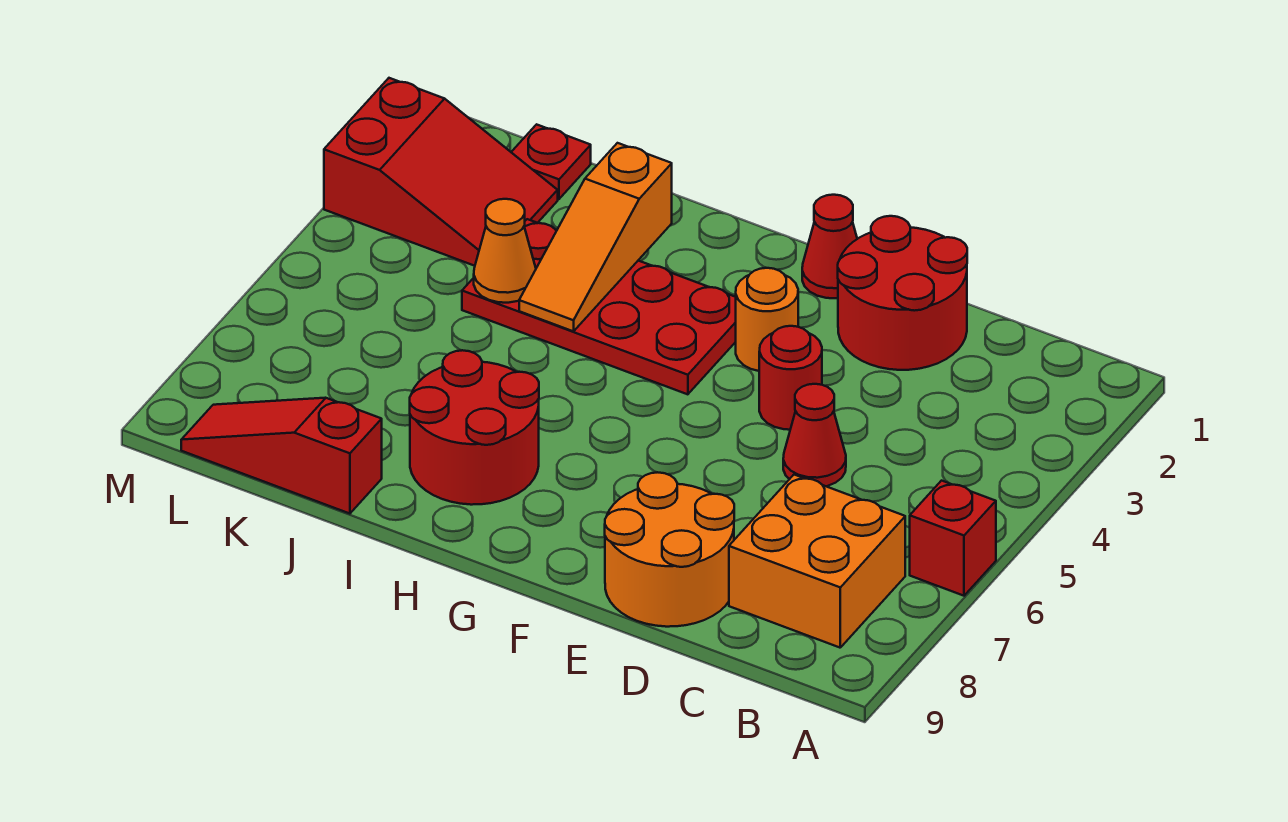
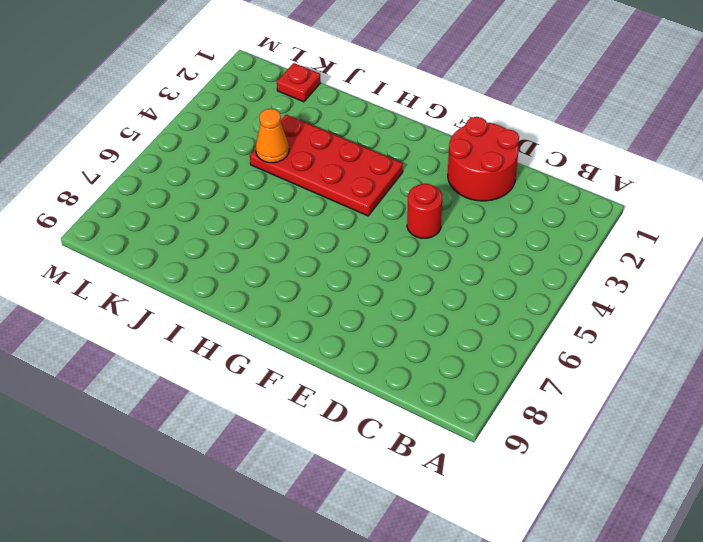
none -> red brick A6 level 1
none -> orange brick B7:C8 level 1
none -> red cone D5 level 1

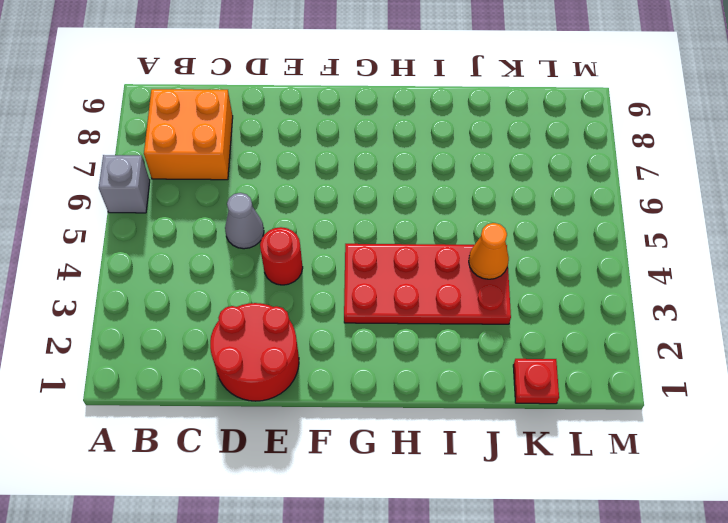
grey brick A6 level 1 -> red brick A6 level 1
grey cone D5 level 1 -> red cone D5 level 1
none -> orange round brick D8:E9 level 1
none -> red cone F1 level 1
none -> orange round brick F3 level 1

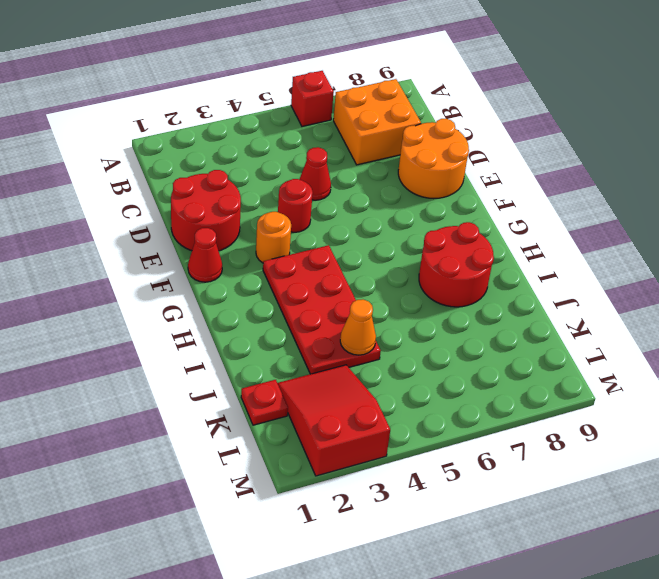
none -> red slope J9:L9 level 1 top J
none -> orange slope I2:I4 level 2 top 2

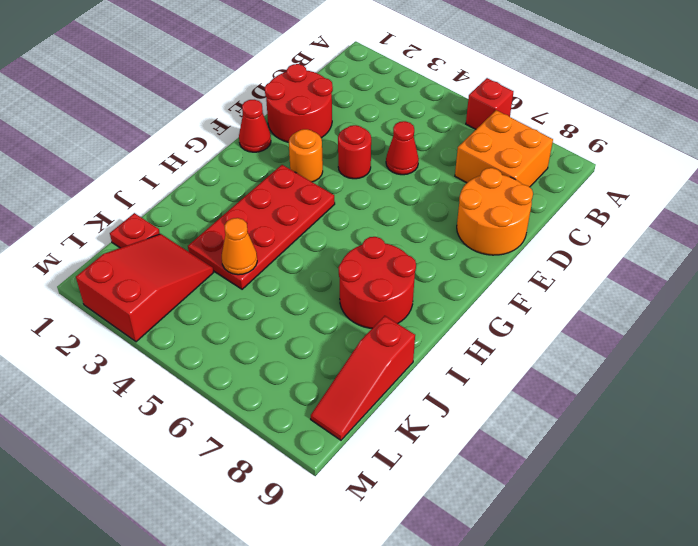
none -> orange slope I2:I4 level 2 top 2

